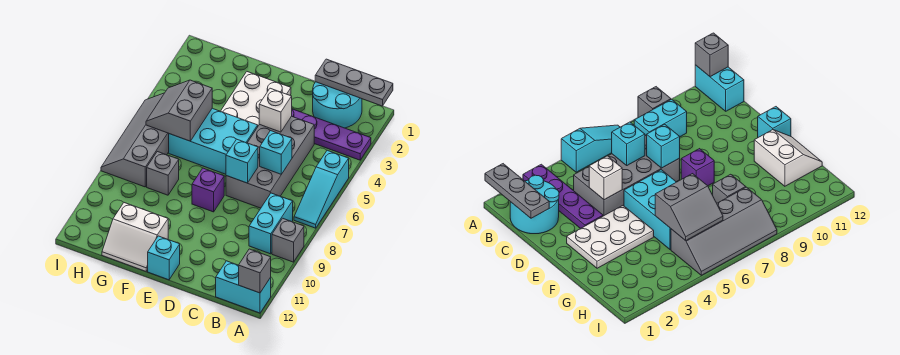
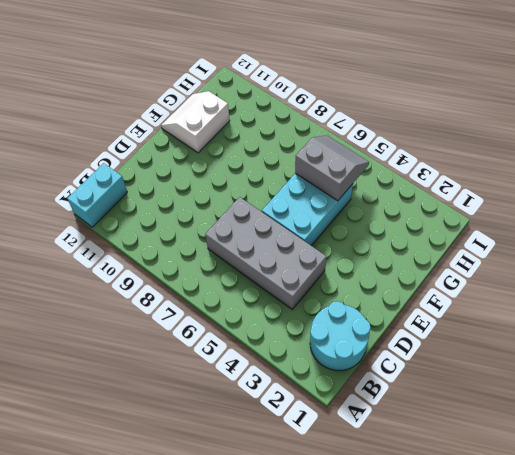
none -> purple plate A3:D3 level 1
none -> cyan slope A5:A7 level 1 top 5
none -> grey brick A9 level 1

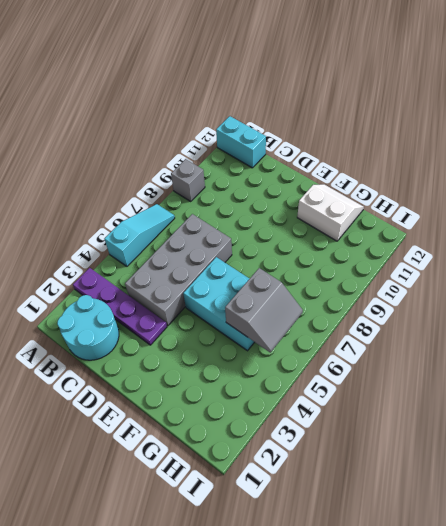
none -> cyan brick B8:B9 level 1
none -> white plate E2:F4 level 1
none -> purple brick E8 level 1

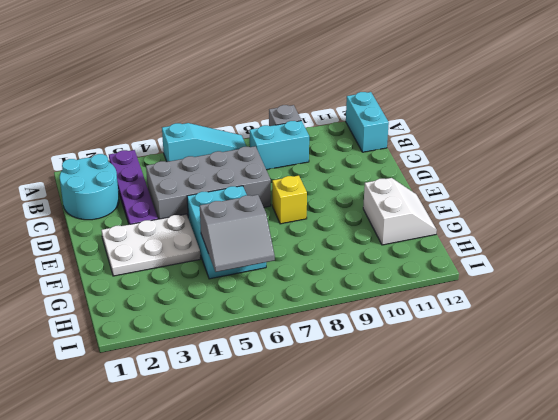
yellow brick E8 level 1 -> purple brick E8 level 1
none -> cyan brick E12 level 1
none -> grey brick G8 level 1
none -> grey slope H5:I8 level 1 top H

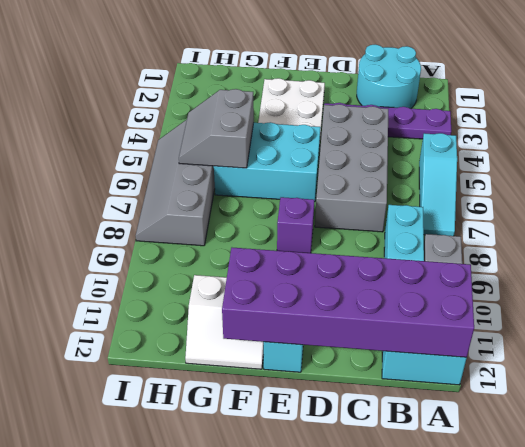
purple brick A11:F12 level 2 -> grey brick A12 level 2
none -> grey brick G8 level 1
none -> grey plate A1:C1 level 2
none -> cyan brick C6 level 2

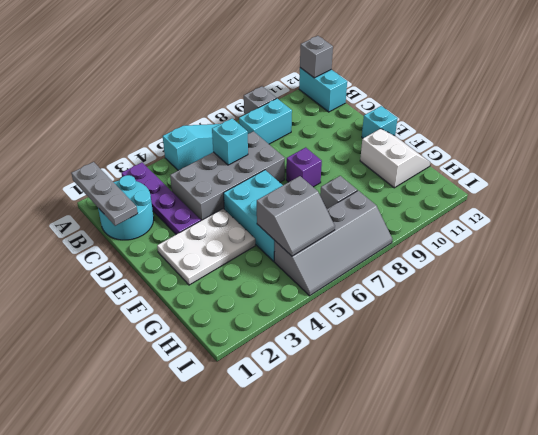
none -> white brick D4 level 2
none -> cyan brick D7 level 2

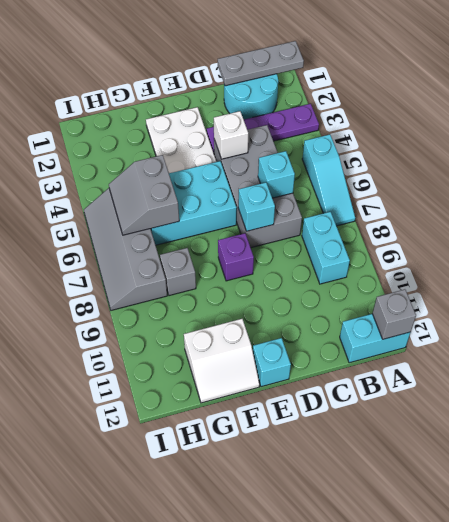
none -> grey brick A9 level 1

